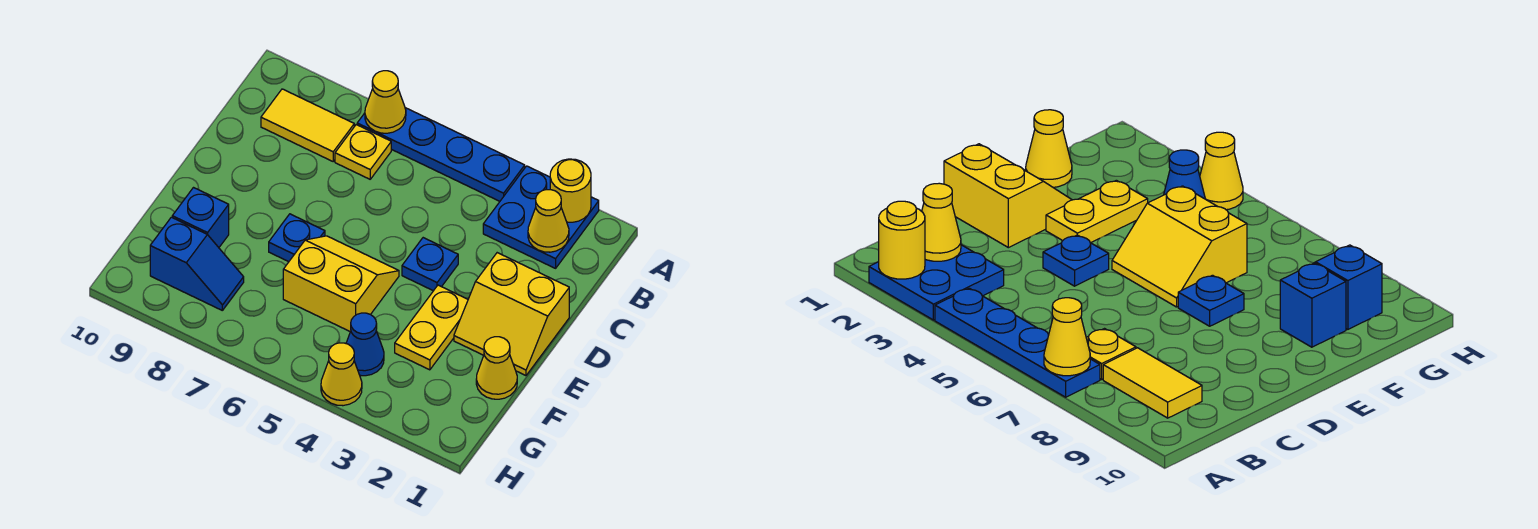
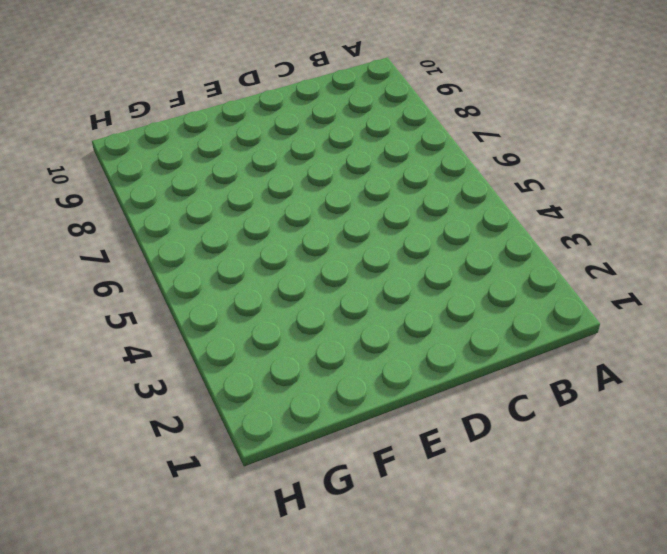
none -> blue plate A2:B3 level 1
none -> blue plate A4:A7 level 1
none -> yellow plate B7 level 1

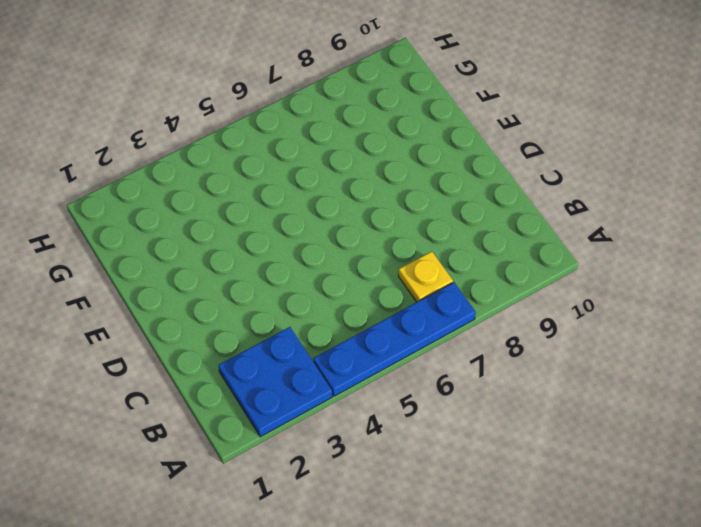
none -> yellow tile B8:B9 level 1
none -> yellow slope D1:E2 level 1 top D
none -> blue plate D4 level 1

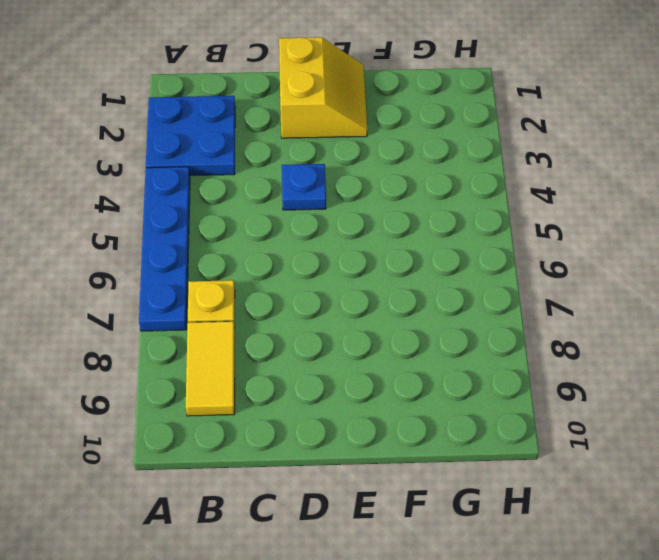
none -> yellow plate E3:F3 level 1
none -> yellow slope E5:F6 level 1 top F
none -> blue plate E7 level 1

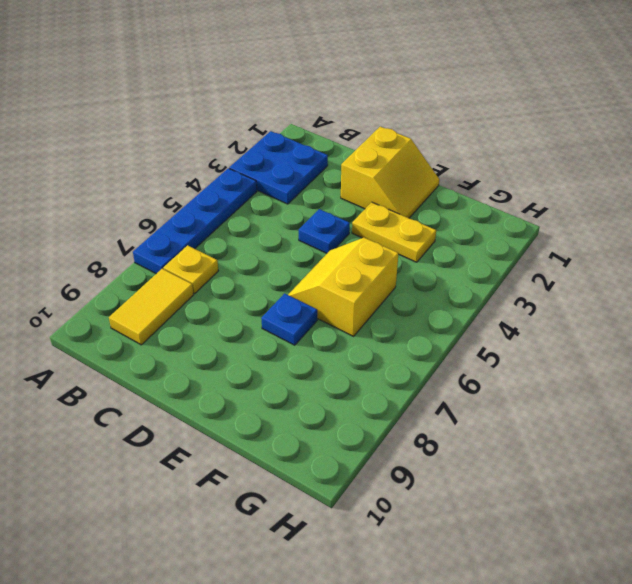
none -> yellow cone F1 level 1
none -> blue brick F9 level 1
none -> blue cone G4 level 1

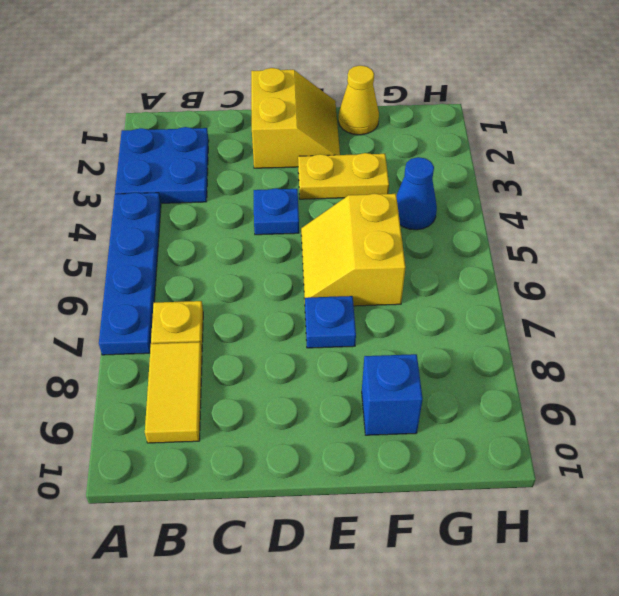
none -> blue slope G8:G9 level 1 top 9
none -> yellow cone H4 level 1
none -> yellow round brick A2 level 2

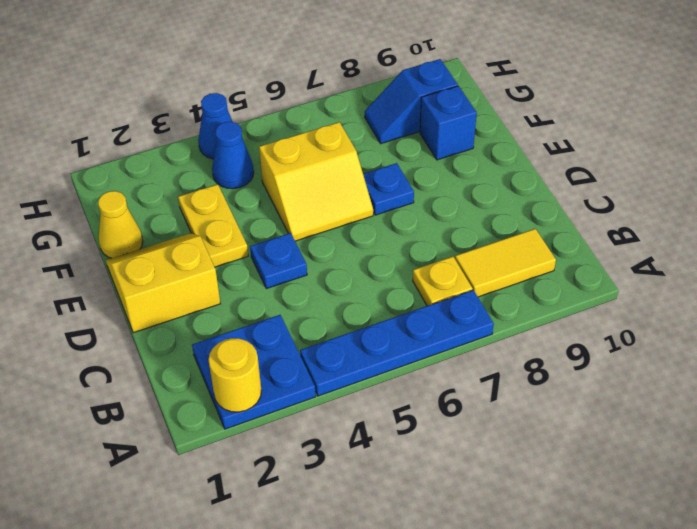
blue cone H4 level 1 -> yellow cone H4 level 1
none -> yellow cone A7 level 2
none -> yellow cone B2 level 2

